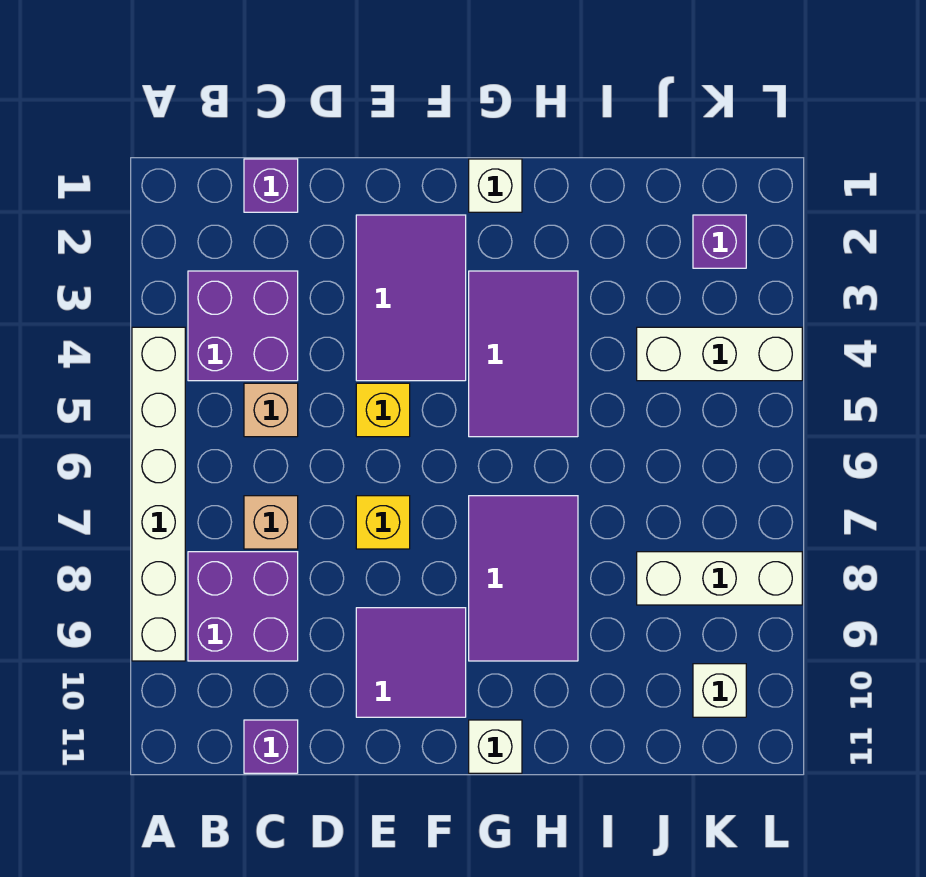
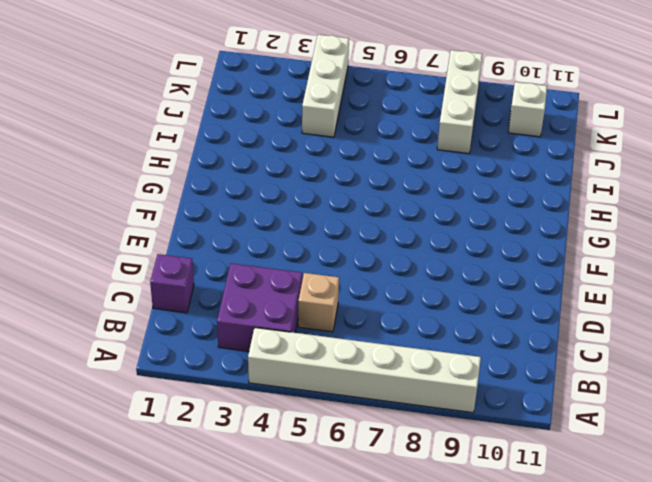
none -> purple brick B8:C9 level 1
none -> tan brick C7 level 1
none -> purple brick C11 level 1

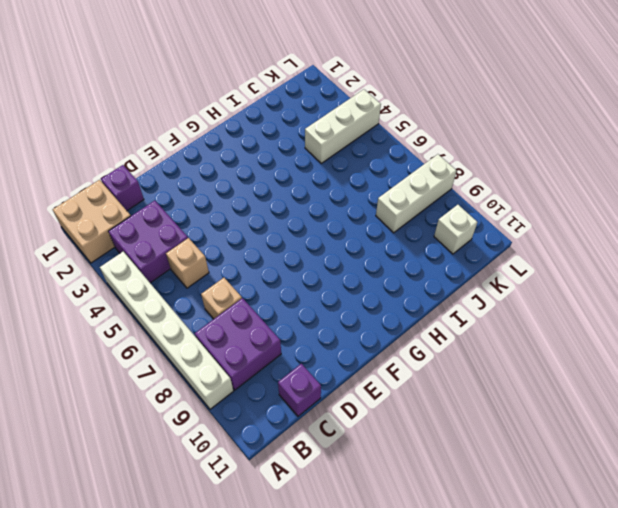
tan brick A1:B2 level 1 -> none
none -> purple tile E2:F4 level 1
none -> yellow brick E5 level 1
none -> yellow brick E7 level 1

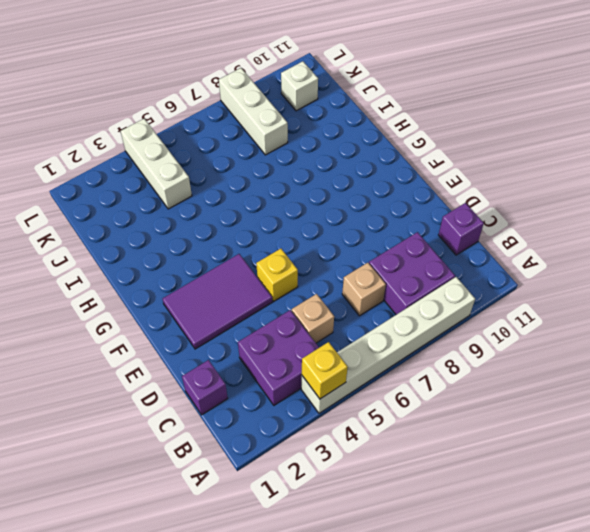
yellow brick A4 level 2 -> yellow brick E7 level 1
none -> purple tile E9:F10 level 1
none -> white brick G1 level 1
none -> purple tile G3:H5 level 1

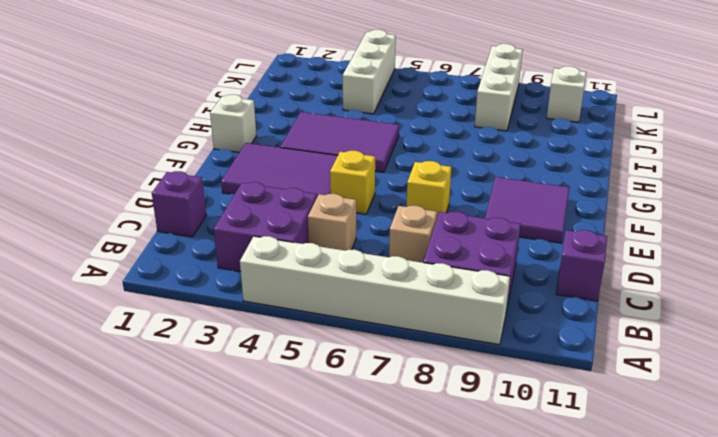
none -> purple tile G7:H9 level 1
none -> white brick G11 level 1
none -> purple brick K2 level 1

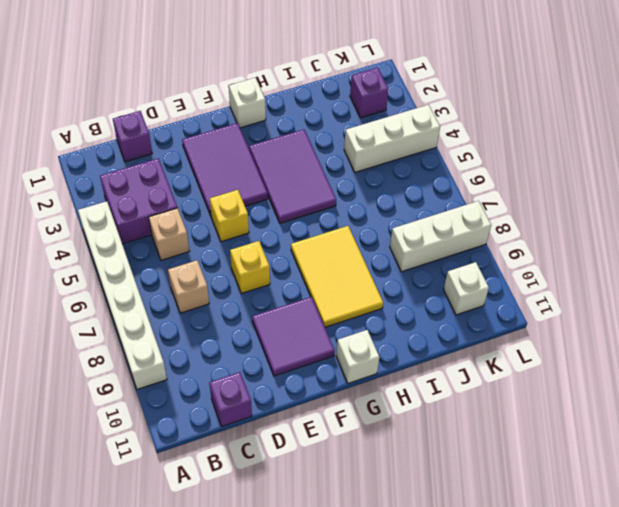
yellow tile G7:H9 level 1 -> purple tile G7:H9 level 1
none -> purple brick B8:C9 level 1

